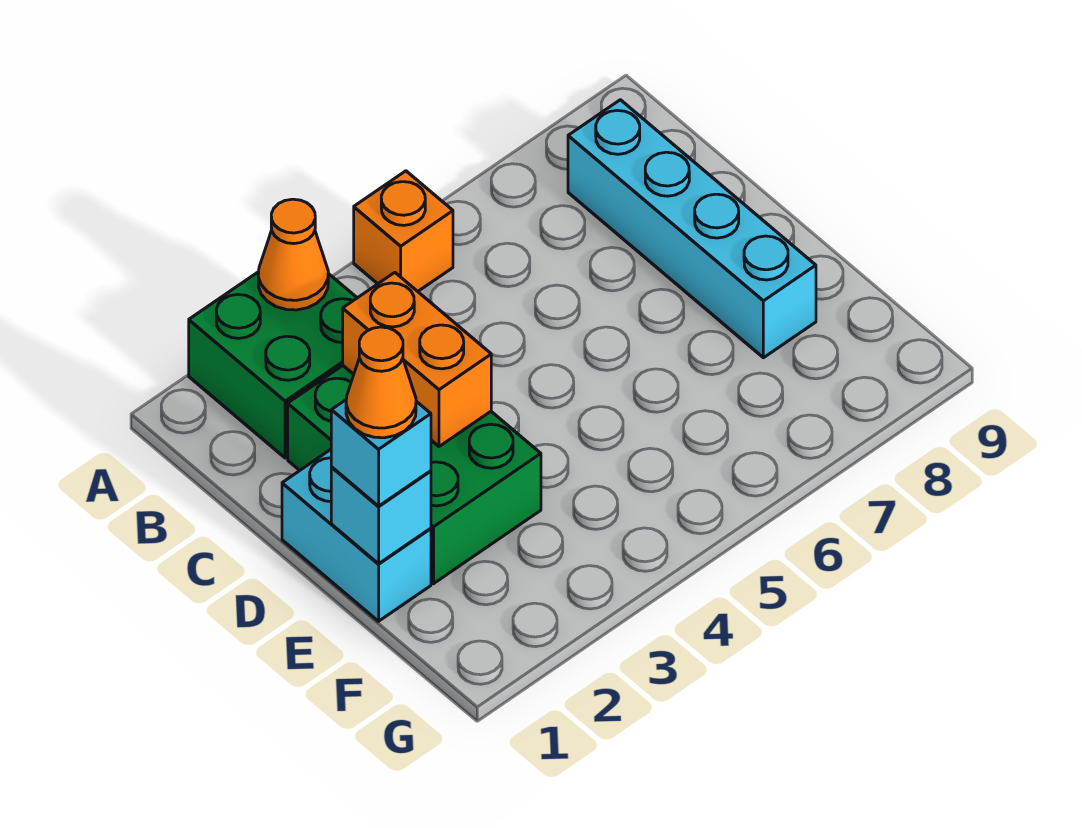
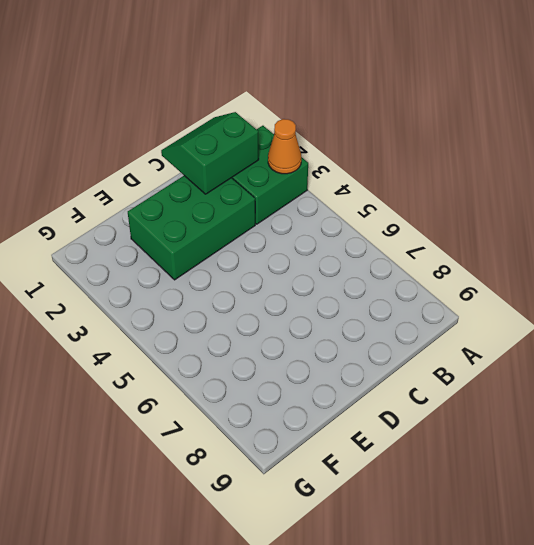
green slope B1:C2 level 2 top 2 -> none
none -> orange brick A5 level 1
none -> cyan brick B8:E8 level 1

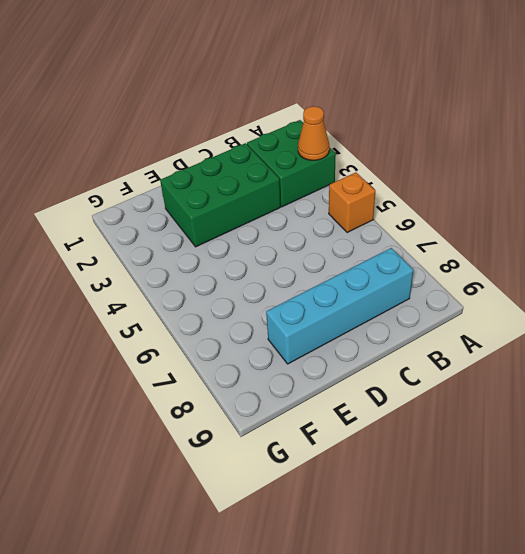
none -> cyan brick D1:E1 level 1
none -> orange brick C3:D3 level 2

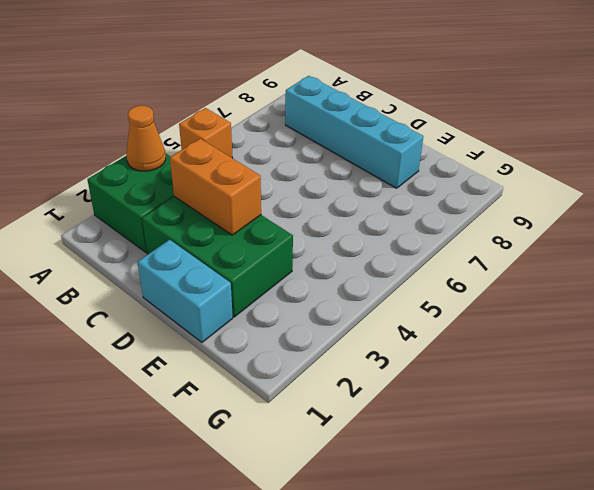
none -> cyan brick E1 level 2
none -> cyan brick E1 level 3

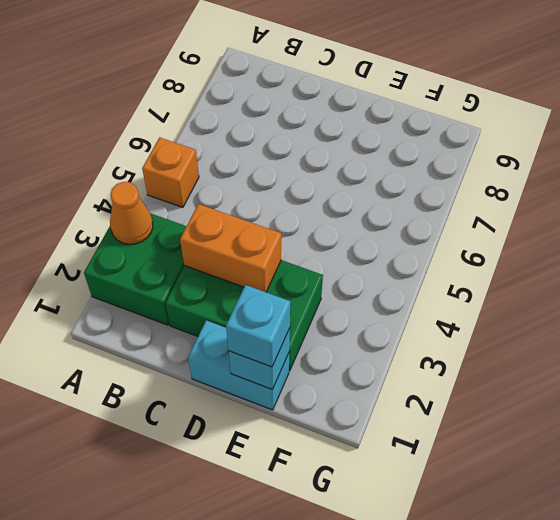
none -> cyan brick B8:E8 level 1
none -> orange cone E1 level 4

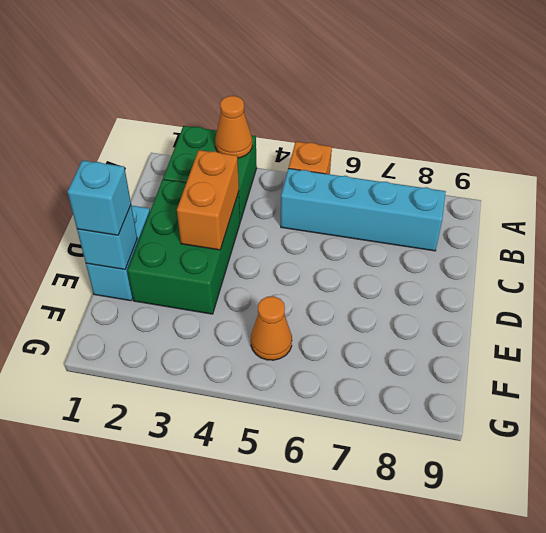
cyan brick B5:B8 level 1 -> cyan brick B8:E8 level 1
orange cone F5 level 1 -> orange cone E1 level 4

